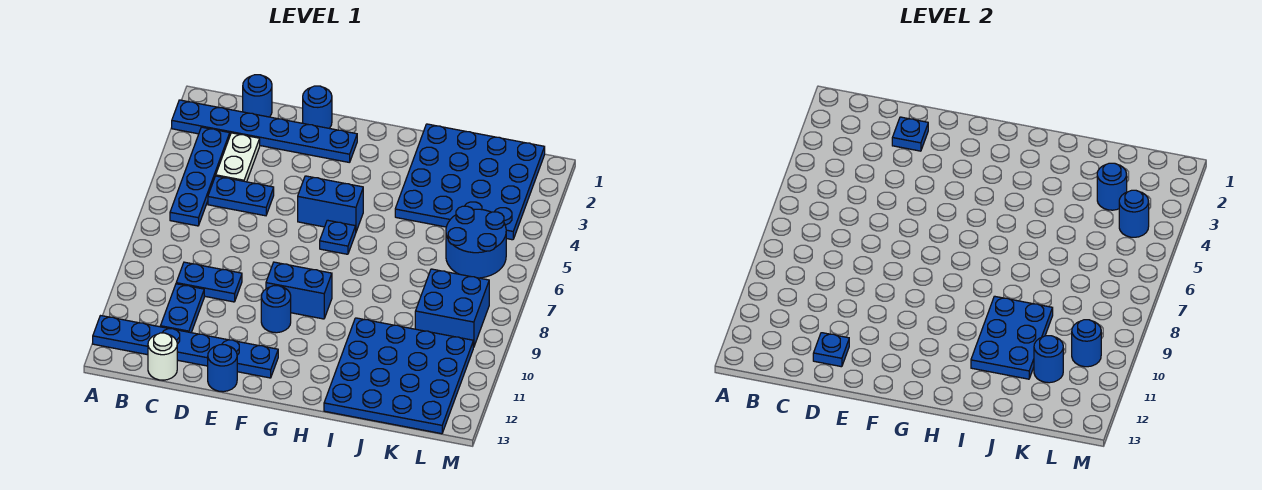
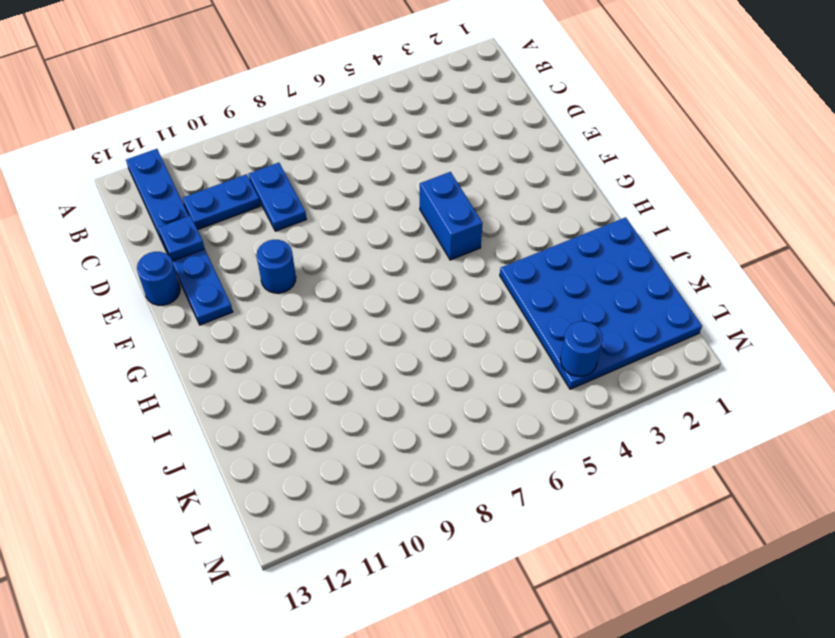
none -> blue plate A2:F2 level 1
none -> blue plate B3:B6 level 1
none -> blue round brick C1 level 1

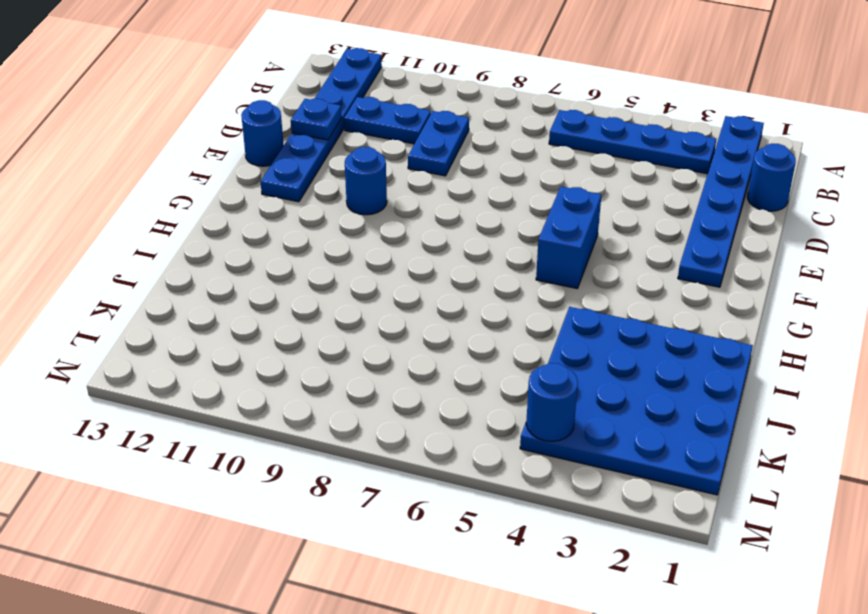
none -> white plate C3:C4 level 1
none -> blue plate C5:D5 level 1
none -> white round brick C13 level 1

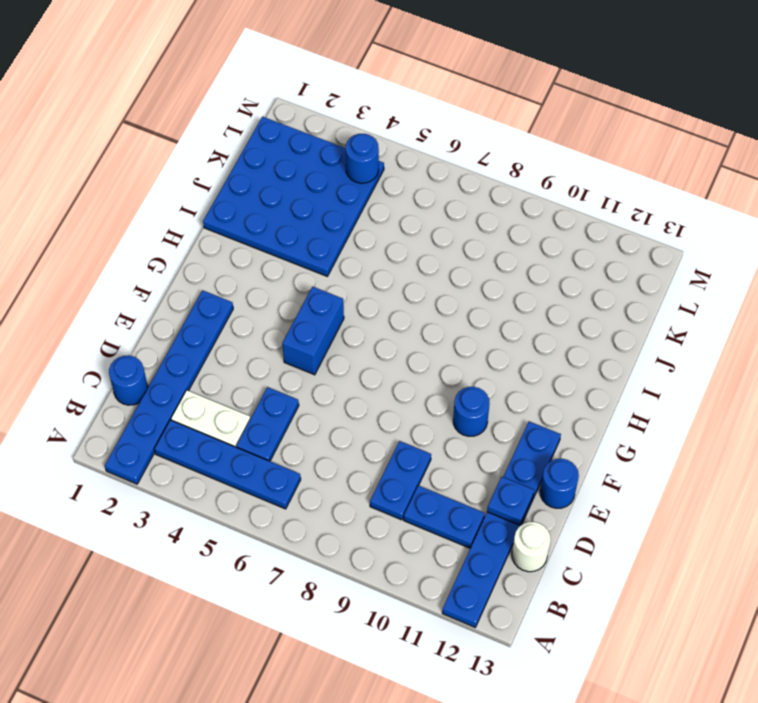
none -> blue round brick E1 level 1
none -> blue brick F9:G9 level 1
none -> blue plate G6 level 1

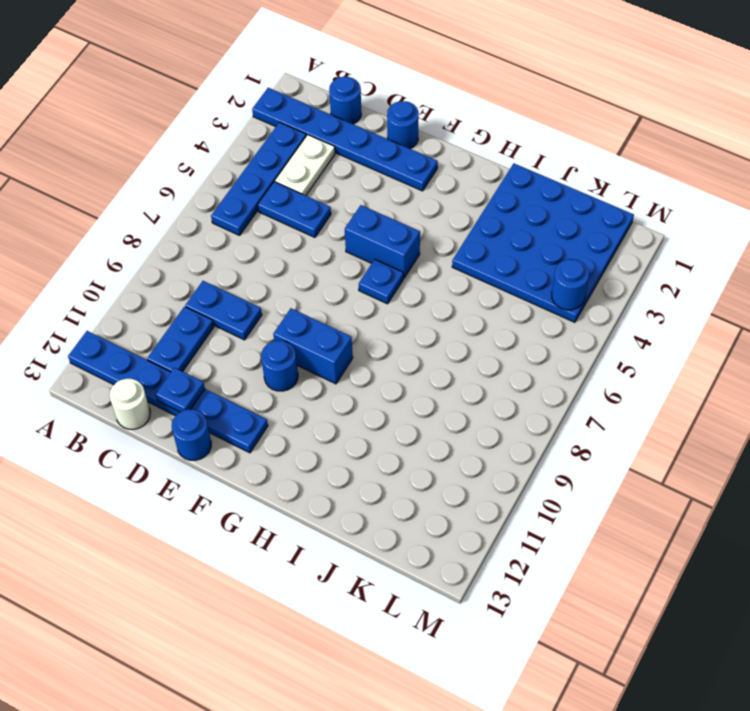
none -> blue plate I10:L13 level 1
none -> blue round brick K5:L6 level 1
none -> blue brick K8:L9 level 1

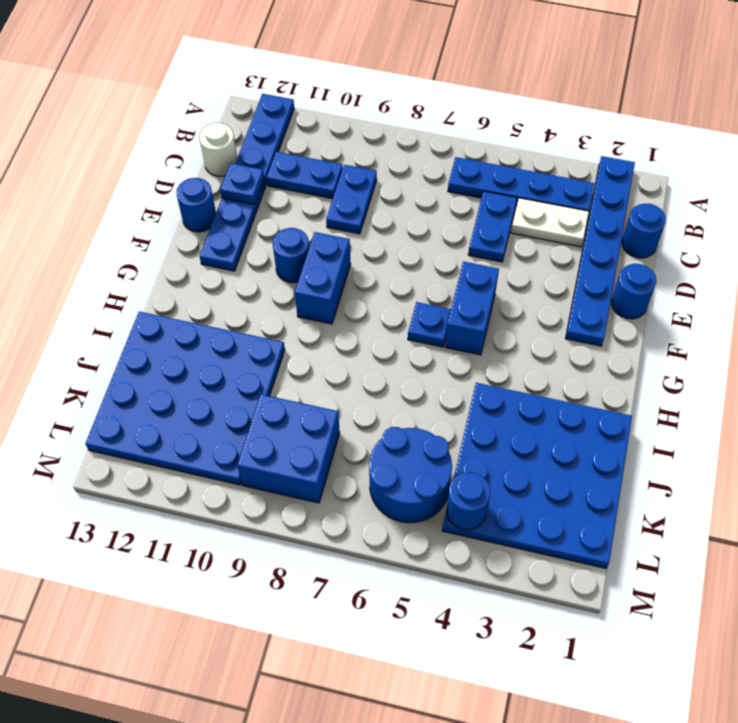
none -> blue plate D2 level 2
none -> blue plate I9:J11 level 2
none -> blue round brick K3 level 2

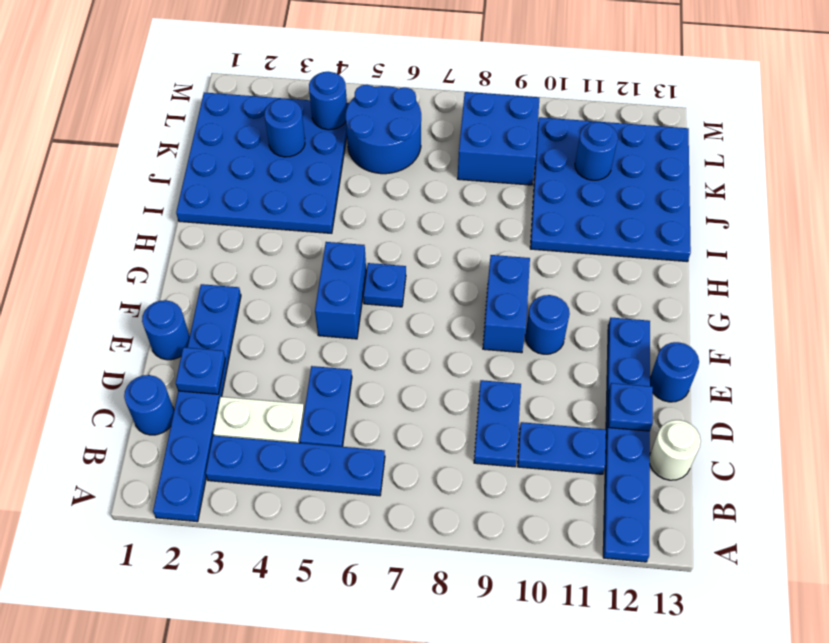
none -> blue plate I9:J11 level 2
none -> blue round brick L10 level 2

